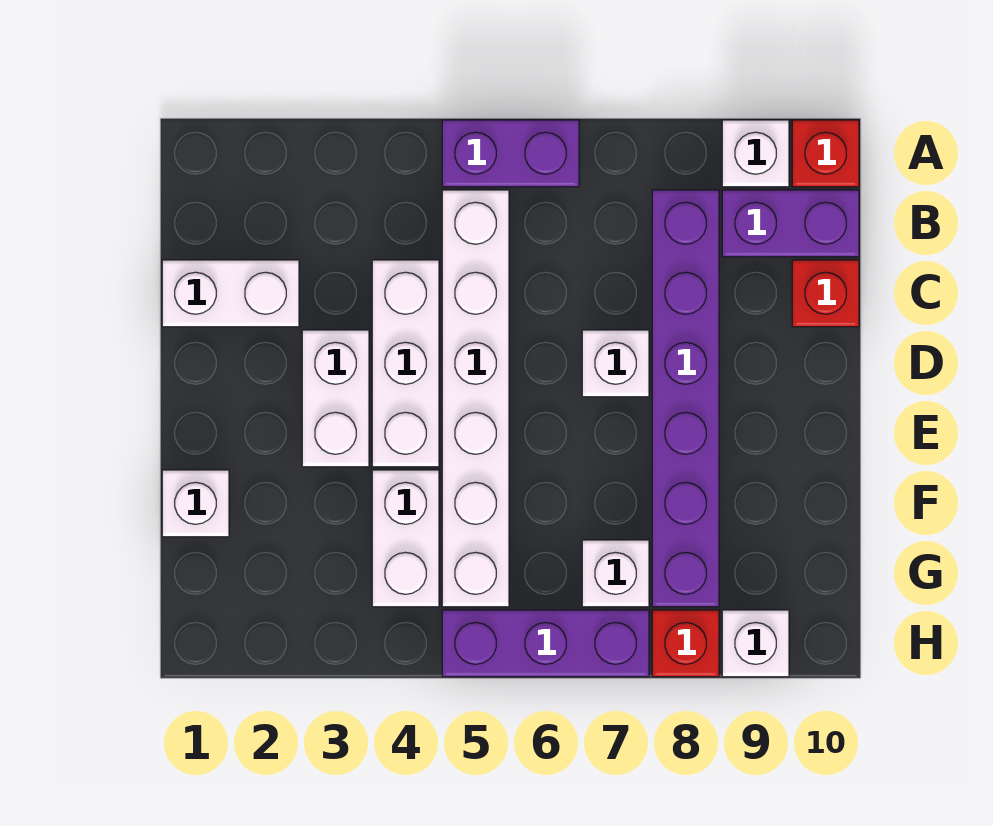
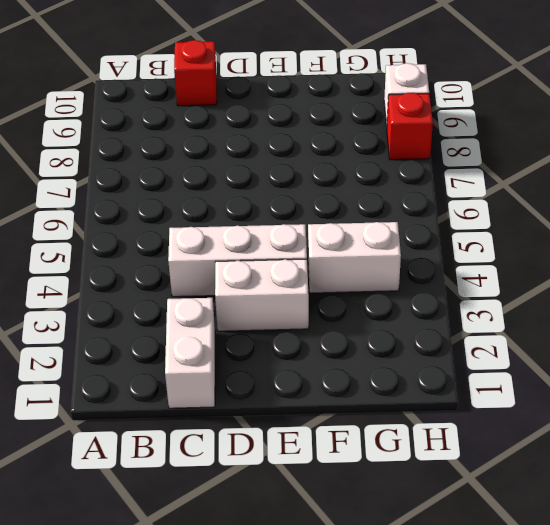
none -> purple brick A5:A6 level 1
none -> white brick A9 level 1
none -> red brick A10 level 1

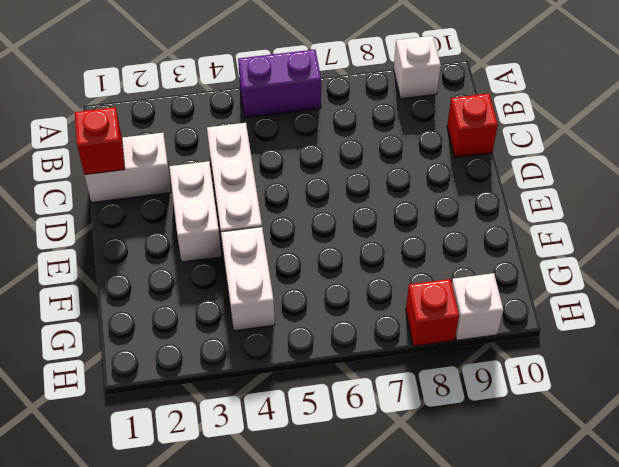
red brick C1 level 2 -> red brick A10 level 1
none -> white brick B5:G5 level 1
none -> purple brick B8:G8 level 1
none -> purple brick B9:B10 level 1

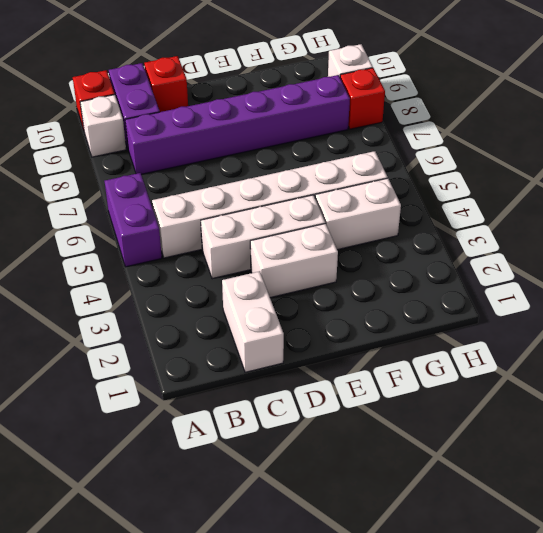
none -> white brick D7 level 1
none -> white brick F1 level 1
none -> white brick G7 level 1

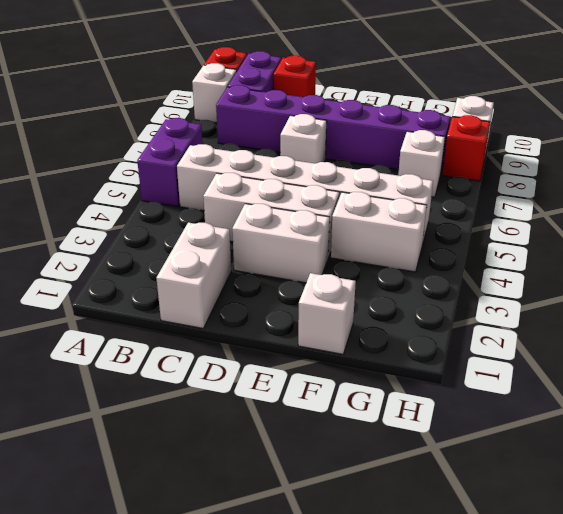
none -> purple brick H5:H7 level 1

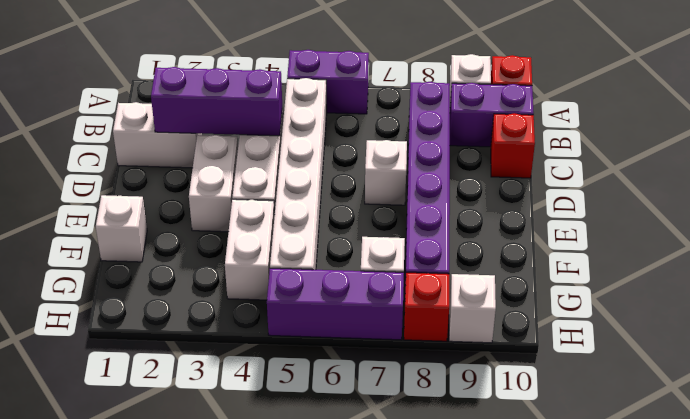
purple brick C2:C4 level 2 -> none

